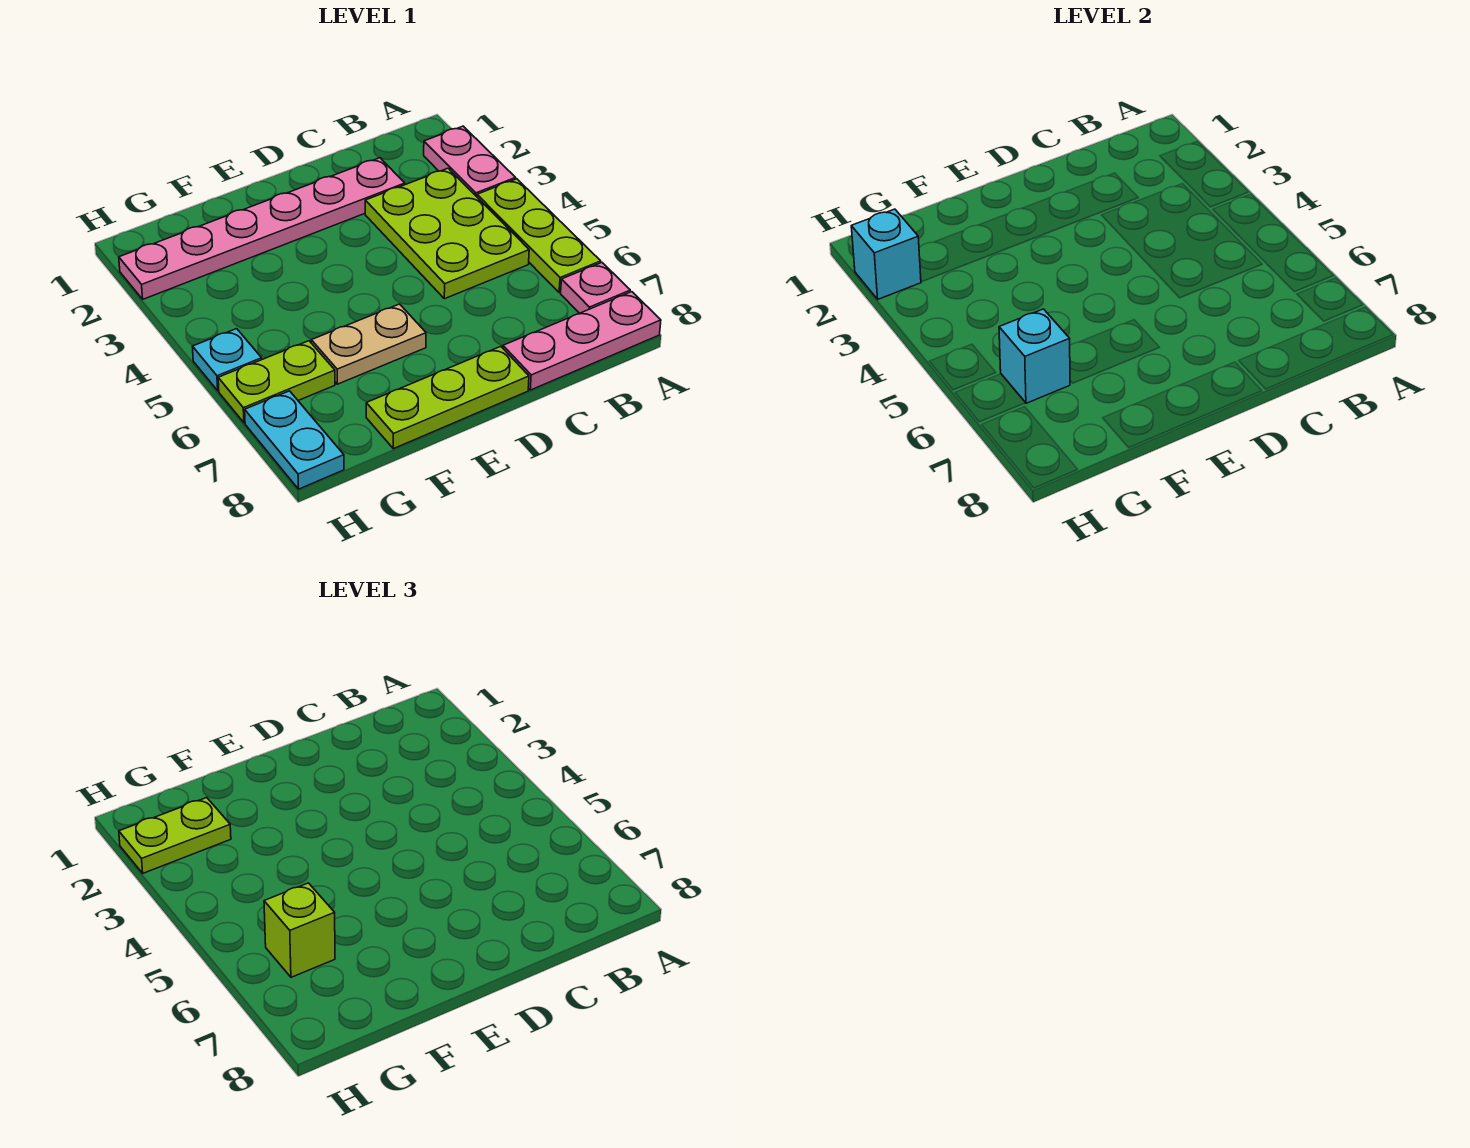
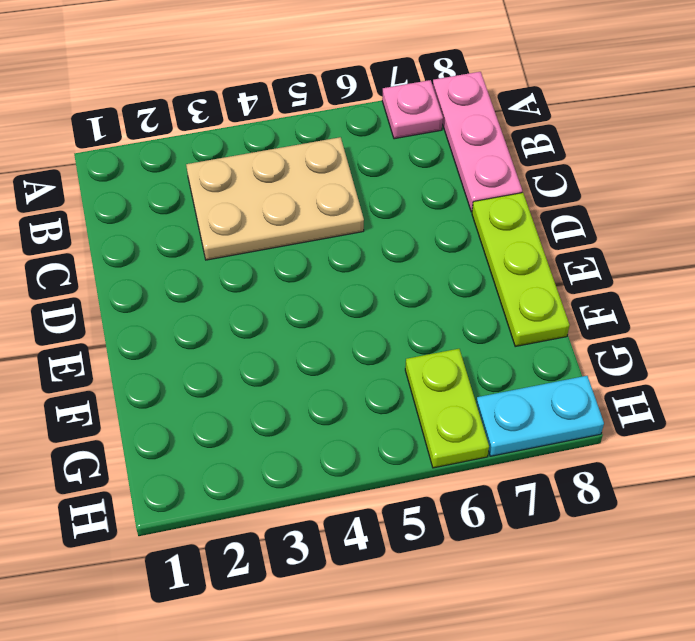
tan plate B3:C5 level 1 -> lime plate B3:C5 level 1
none -> pink plate A2:A3 level 1
none -> lime plate A4:A6 level 1
none -> pink plate C2:H2 level 1

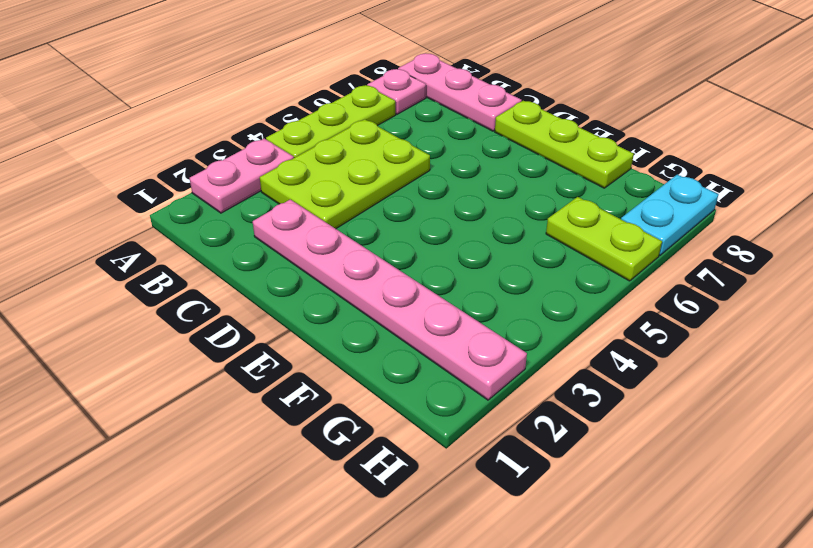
none -> tan plate E6:F6 level 1
none -> cyan plate H5 level 1
none -> cyan brick G6 level 2

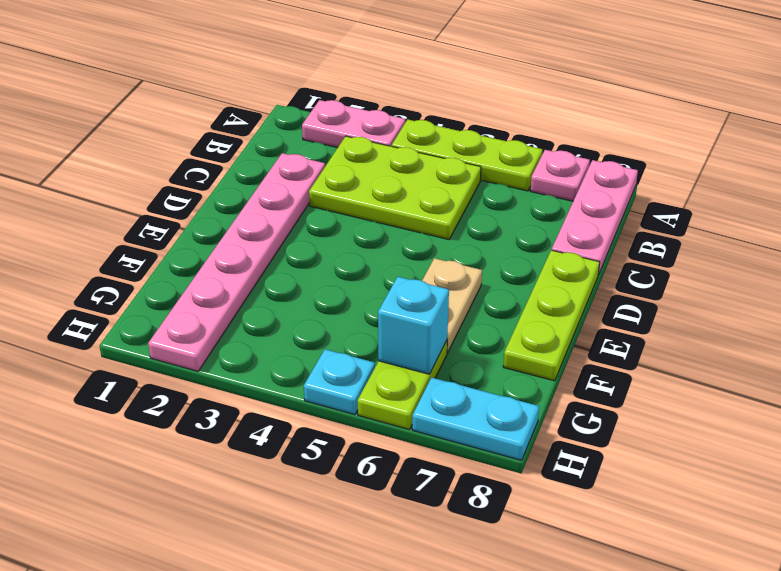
none -> cyan brick H2 level 2
none -> lime plate G2:H2 level 3
none -> lime brick G6 level 3

